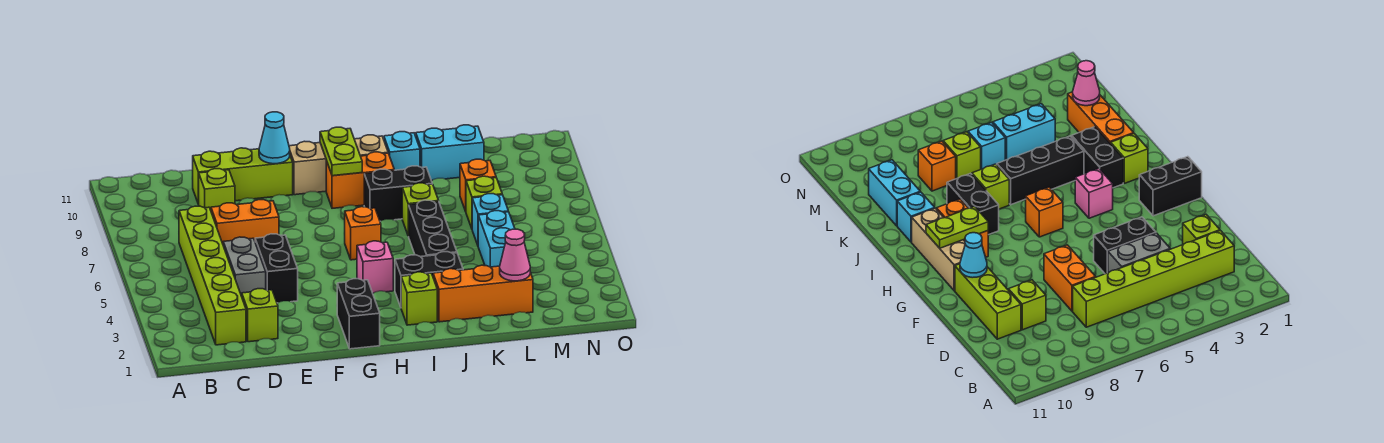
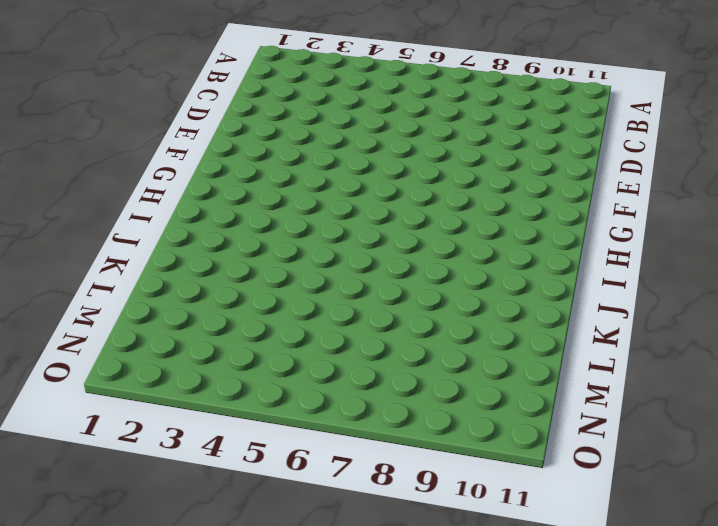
none -> lime brick C2:C7 level 1
none -> lime brick D2 level 1
none -> grey brick D4:D5 level 1

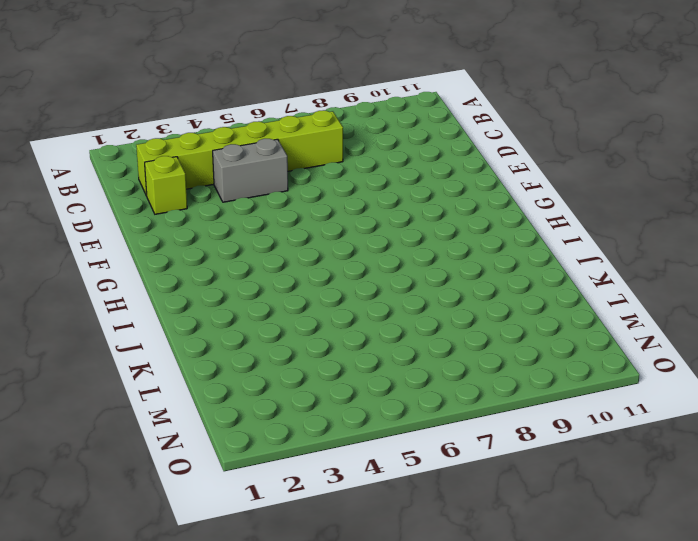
none -> orange brick D7:E7 level 1
none -> lime brick D9 level 1
none -> lime brick D10:F10 level 1

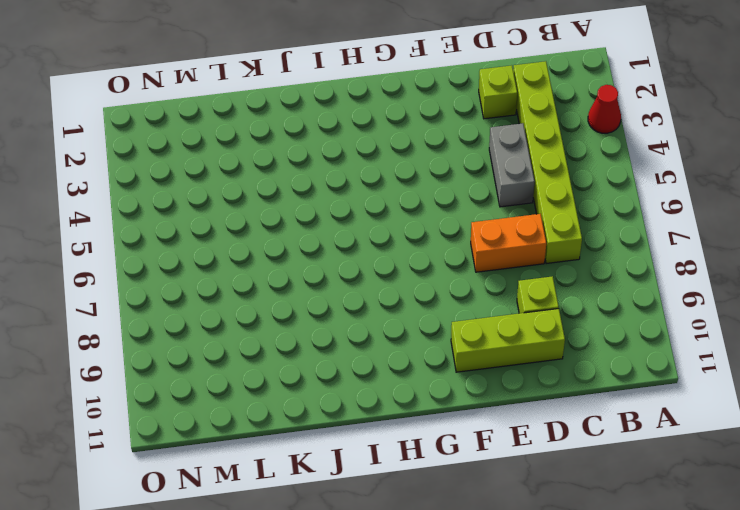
red cone A3 level 1 -> none
none -> black brick E4:E5 level 1
none -> black brick G1:G2 level 1
none -> tan brick G10:I10 level 1

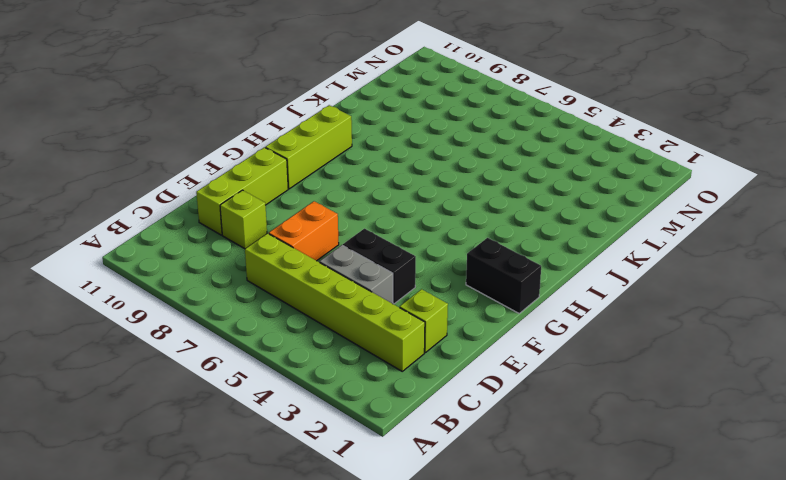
lime brick G10:I10 level 1 -> tan brick G10:I10 level 1
none -> pink brick H4 level 1
none -> orange brick H6 level 1
none -> orange brick H9:I9 level 1

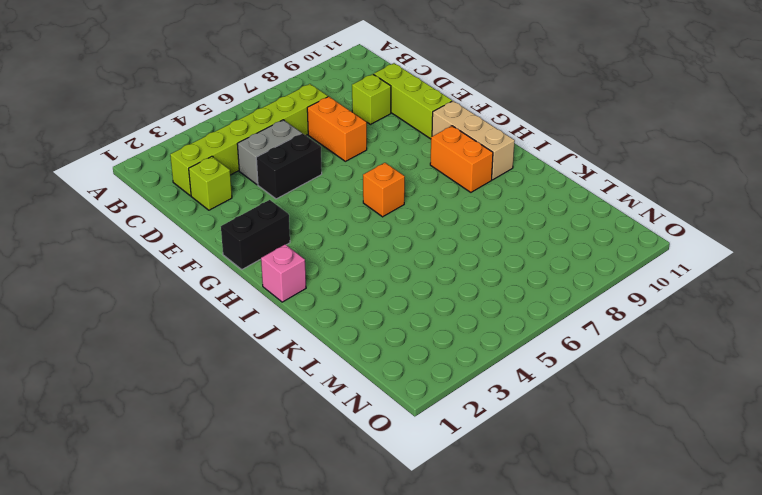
pink brick I1 level 1 -> pink brick H4 level 1
none -> lime brick I2 level 1
none -> black brick I3:J3 level 1
none -> black brick I8:J8 level 1

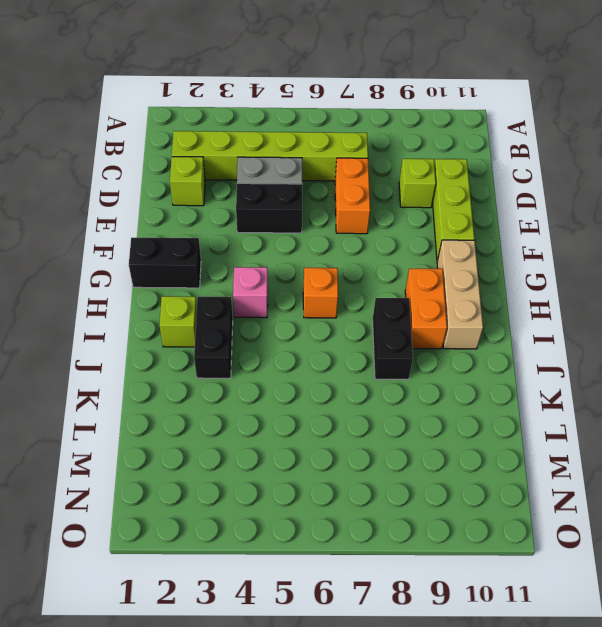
none -> orange brick J2:L2 level 1
none -> black brick J4:J6 level 1
none -> lime brick J7 level 1

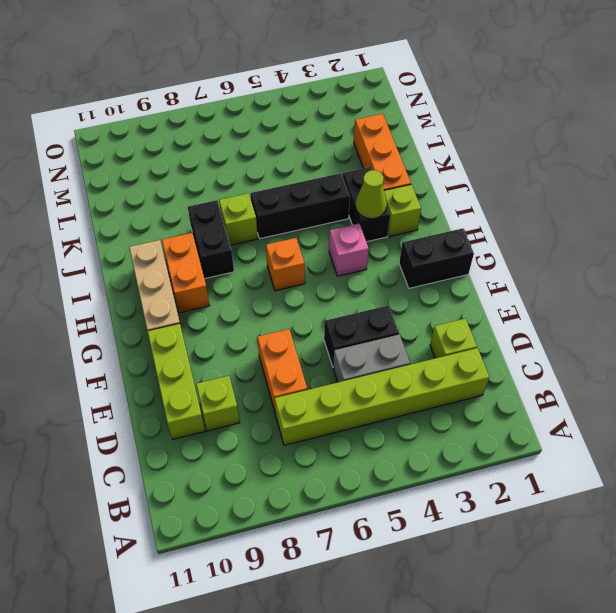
lime cone I3 level 2 -> none
none -> cyan brick J10 level 1
none -> cyan brick K10:L10 level 1
none -> cyan brick L4:L5 level 1

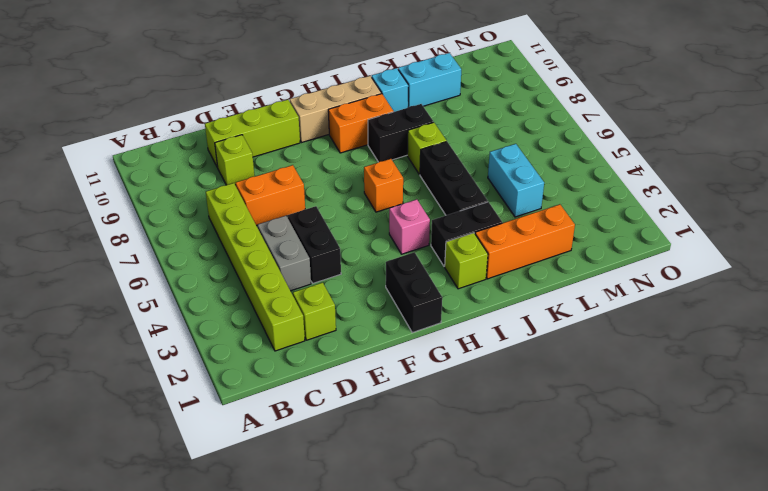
none -> cyan brick L6 level 1
none -> lime brick L7 level 1
none -> orange brick L8 level 1

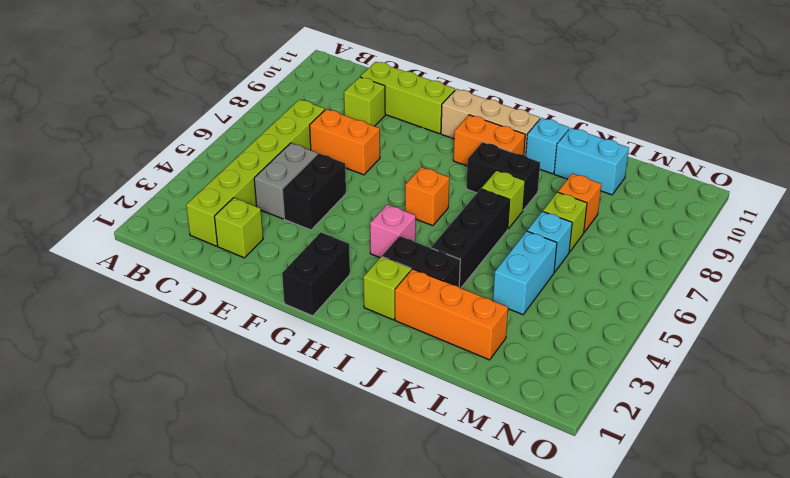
none -> cyan cone F10 level 2
none -> lime plate H9:H10 level 2
none -> pink cone L2 level 2

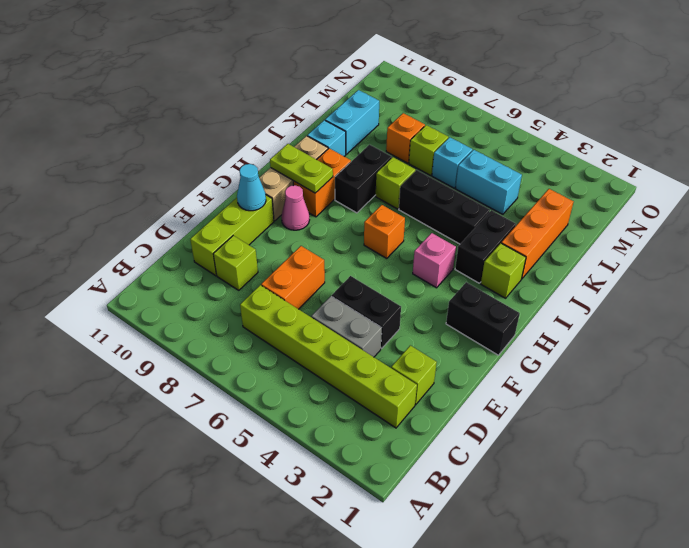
pink cone G9 level 1 -> pink cone L2 level 2

